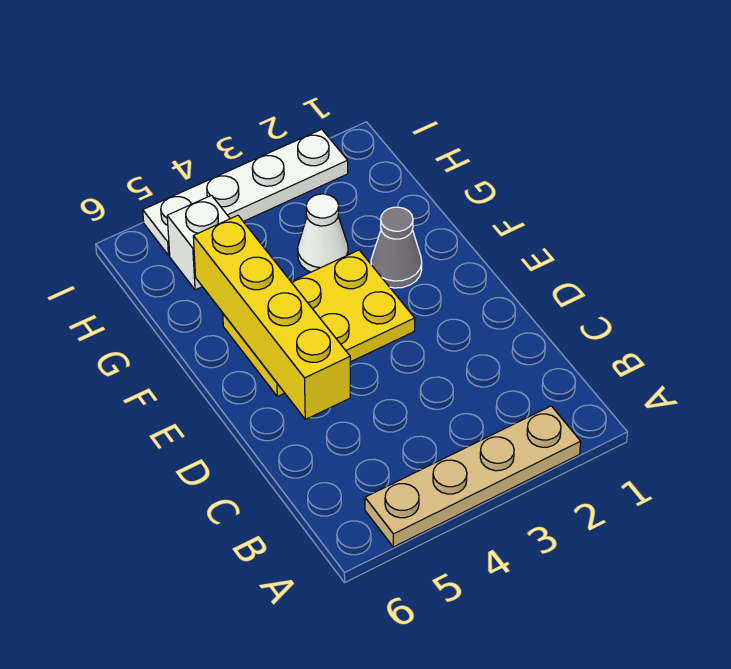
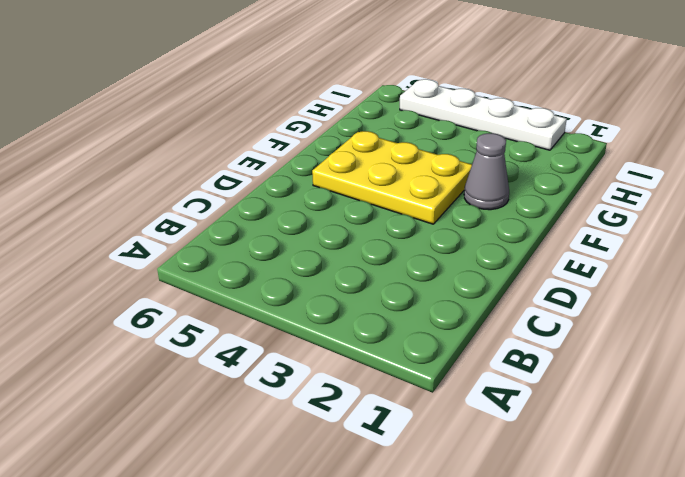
none -> tan plate A2:A5 level 1
none -> white cone G3 level 1

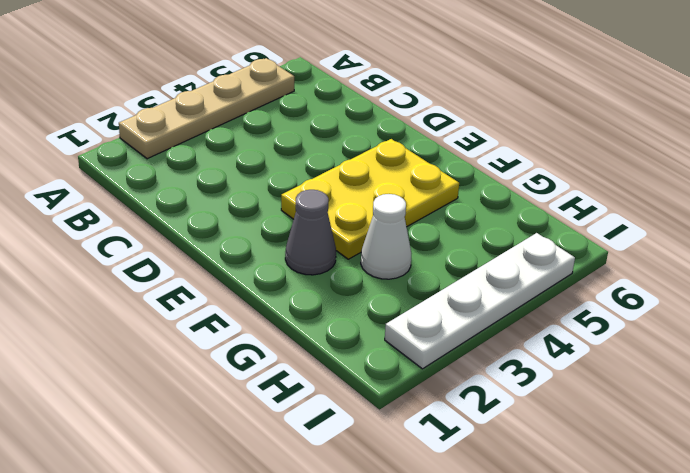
none -> white brick H5 level 1
none -> yellow brick D5:G5 level 2

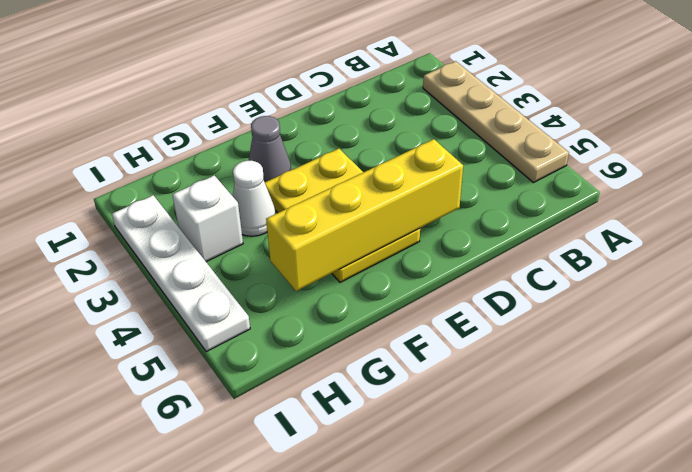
white brick H3 level 1 -> white brick H5 level 1

